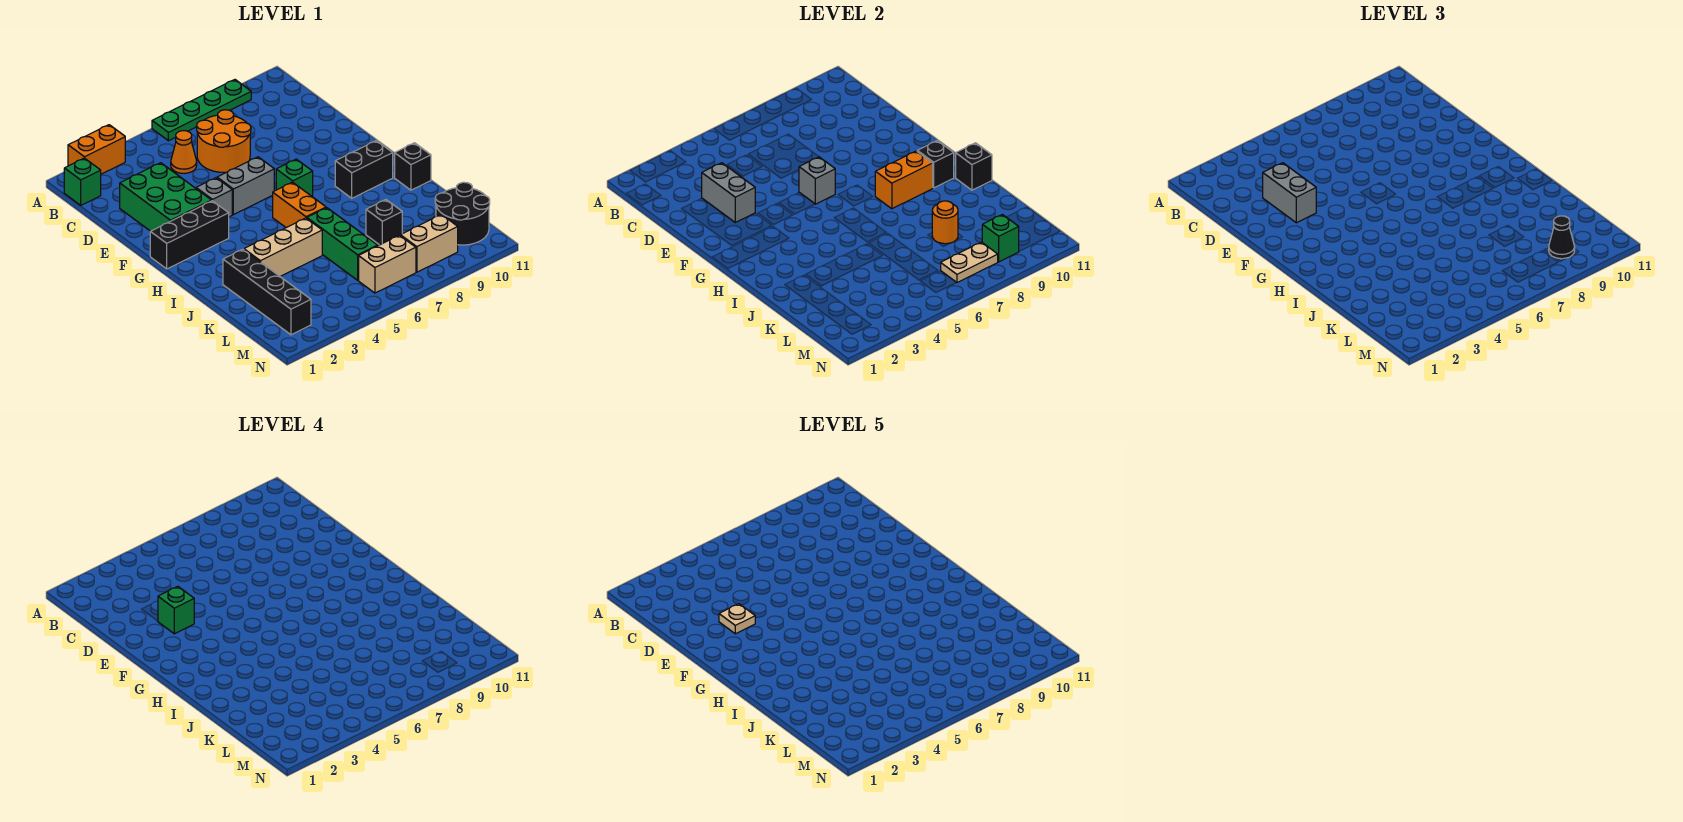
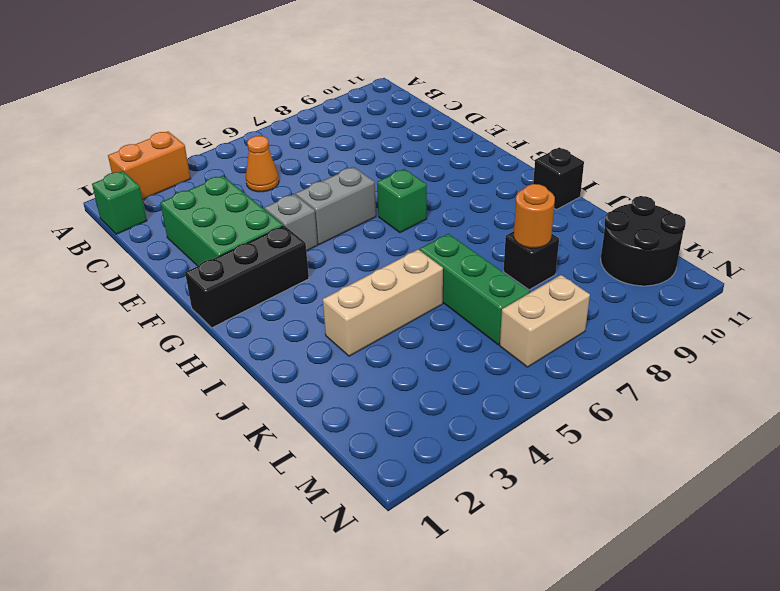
none -> green plate A6:A9 level 1
none -> orange round brick C6:D7 level 1
none -> orange brick H6:I6 level 1
none -> black brick H9:H10 level 1

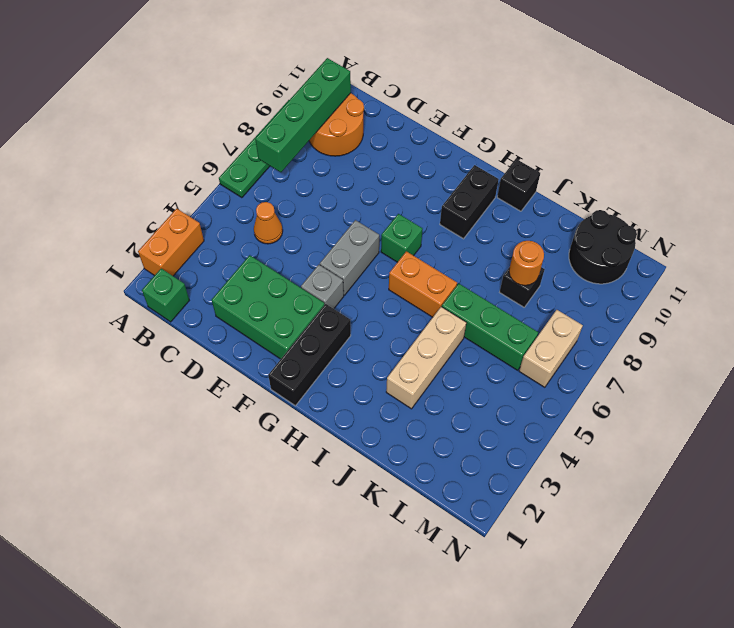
green brick B7:B10 level 2 -> none
orange round brick B9:C10 level 1 -> orange round brick C6:D7 level 1
none -> black brick J2:M2 level 1
none -> tan brick M8:M9 level 1
none -> grey brick D3:E3 level 2
none -> grey brick F6 level 2

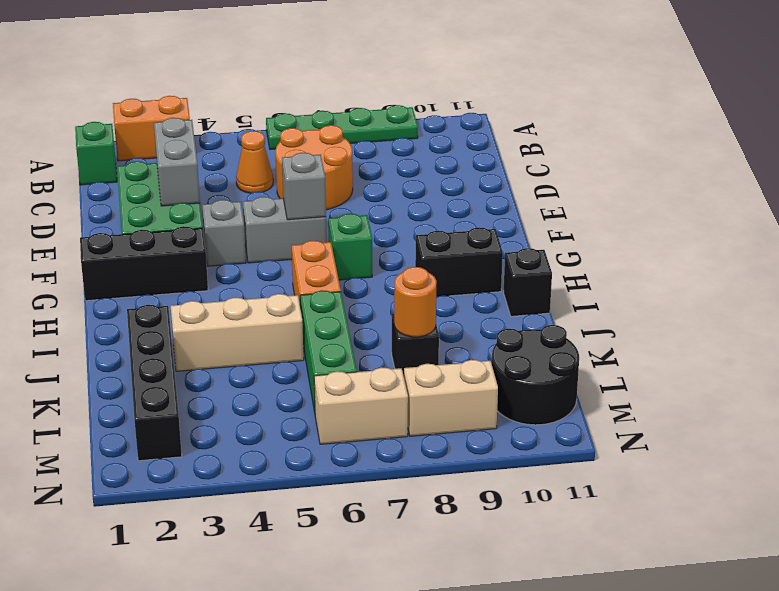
none -> orange brick H8:H9 level 2
none -> black brick H10 level 2
none -> black brick I11 level 2
none -> tan plate M7:M8 level 2

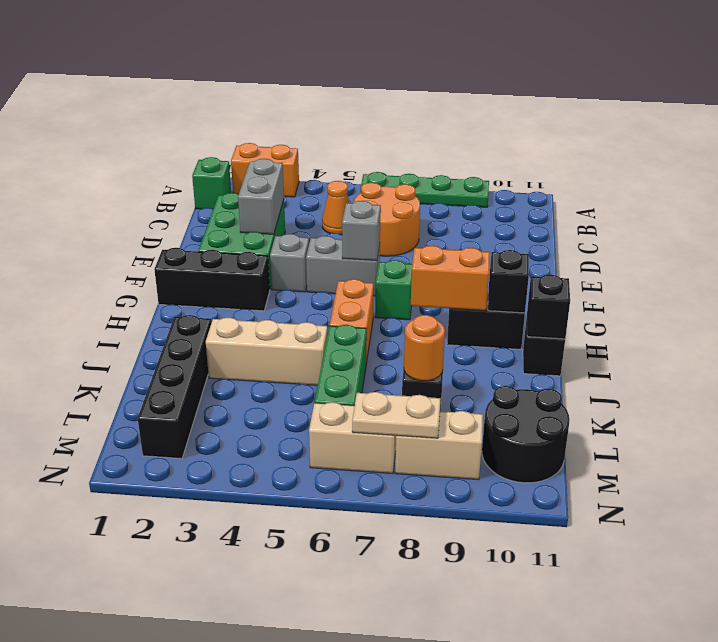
none -> green brick M9 level 2
none -> grey brick D3:E3 level 3
none -> black cone M9 level 3
none -> green brick E3 level 4

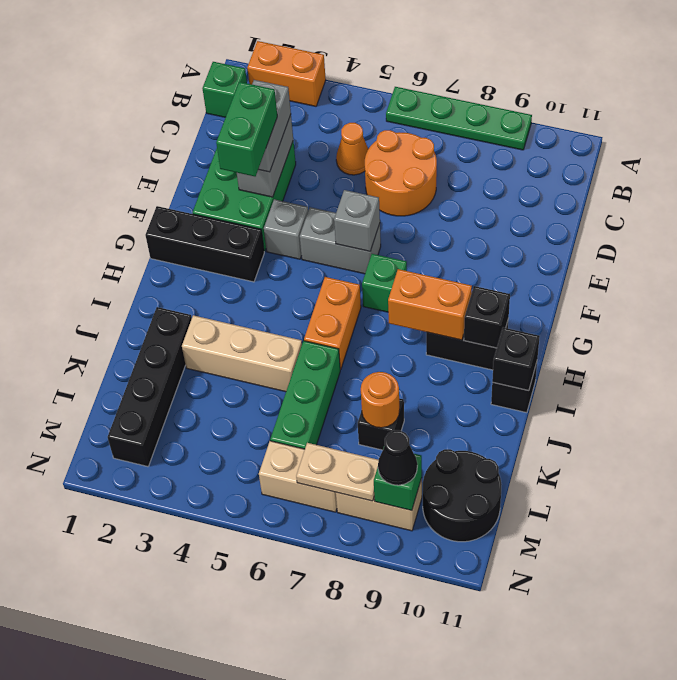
green brick E3:F3 level 4 -> green brick E3 level 4
none -> tan plate E3 level 5

